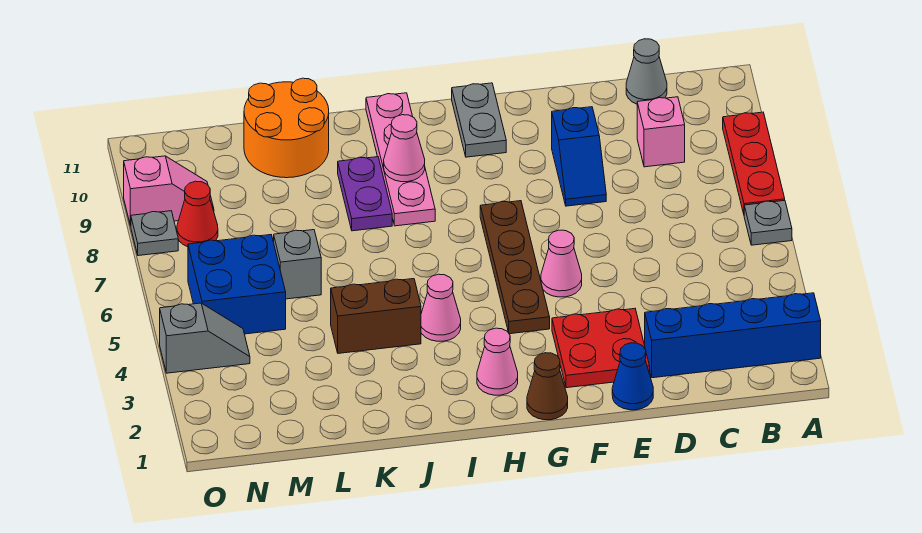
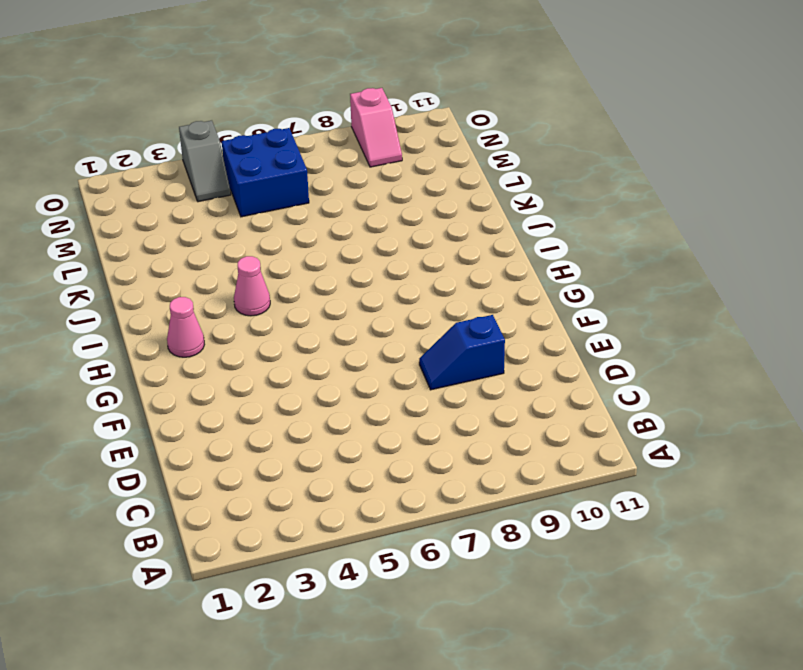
none -> blue brick A2:D2 level 1
none -> grey plate A6 level 1
none -> red plate A7:A9 level 1

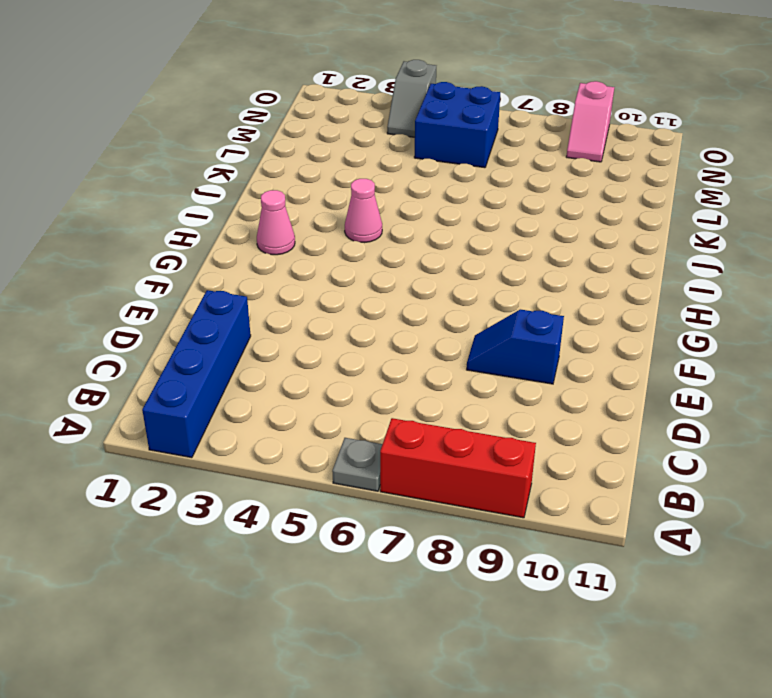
red brick A7:A9 level 1 -> red plate A7:A9 level 1
none -> pink brick C9 level 1
none -> grey cone C11 level 1
none -> blue cone E1 level 1

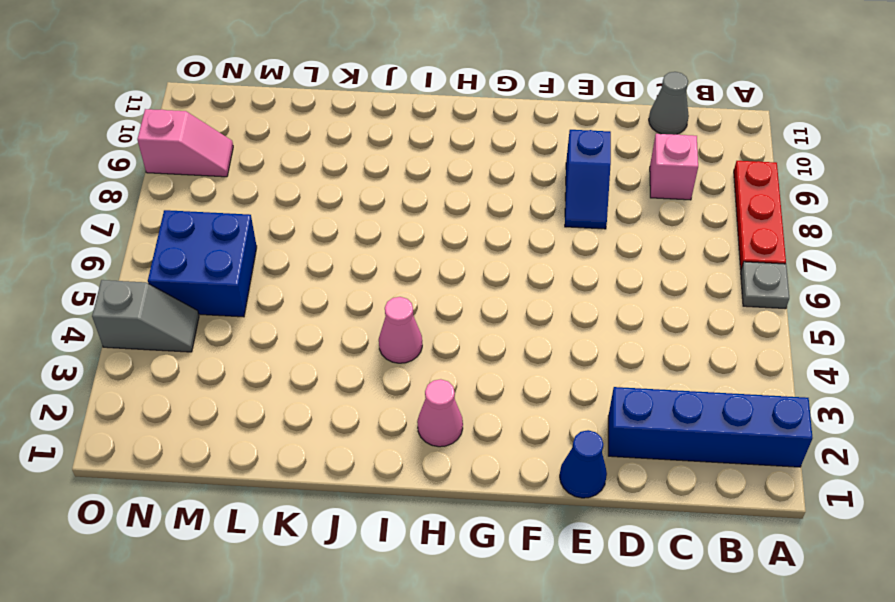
none -> red plate E2:F3 level 1
none -> pink cone F5 level 1
none -> brown cone G1 level 1

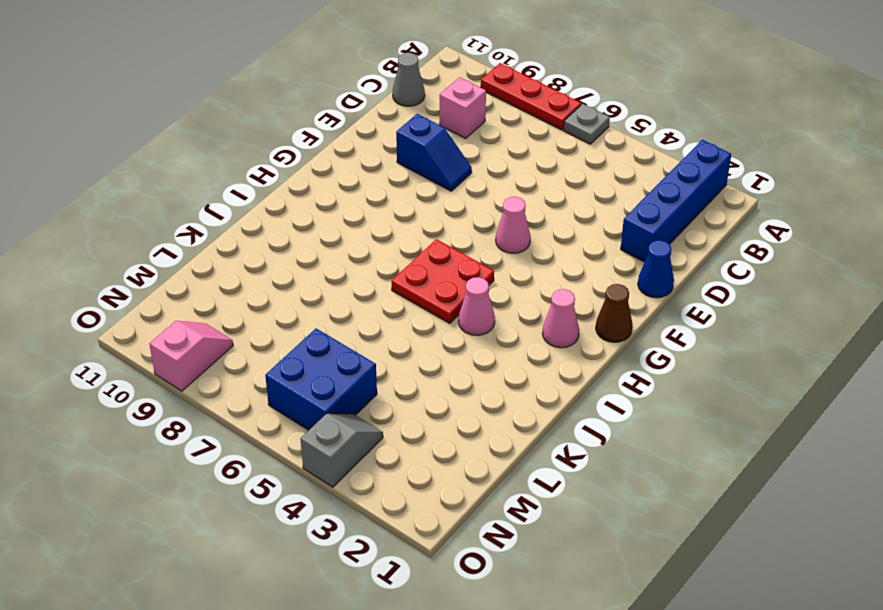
red plate H5:I6 level 1 -> red plate E2:F3 level 1
none -> brown plate G4:G7 level 1
none -> grey plate G10:G11 level 1
none -> pink plate I8:I11 level 1

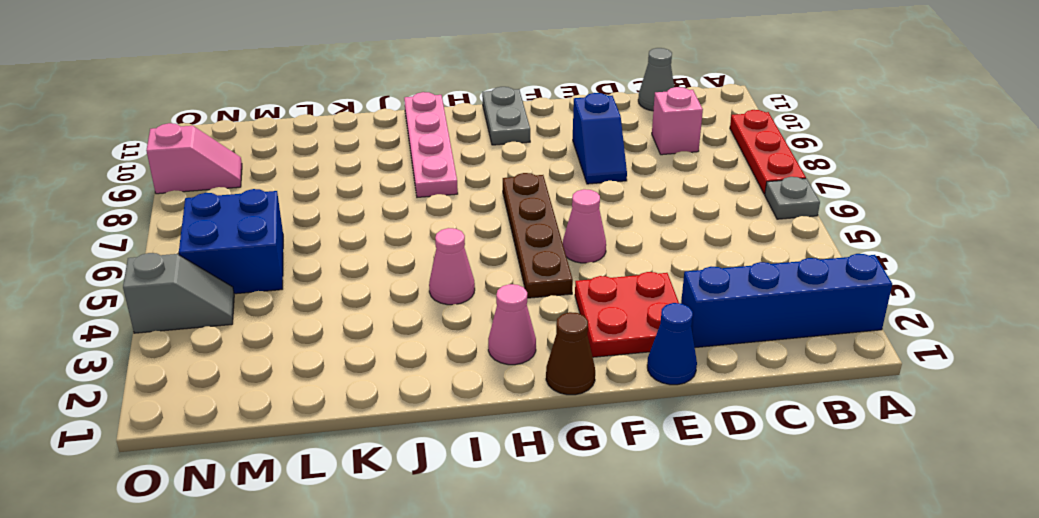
none -> brown brick J4:K4 level 1
none -> purple plate J8:J9 level 1
none -> orange round brick K10:L11 level 1

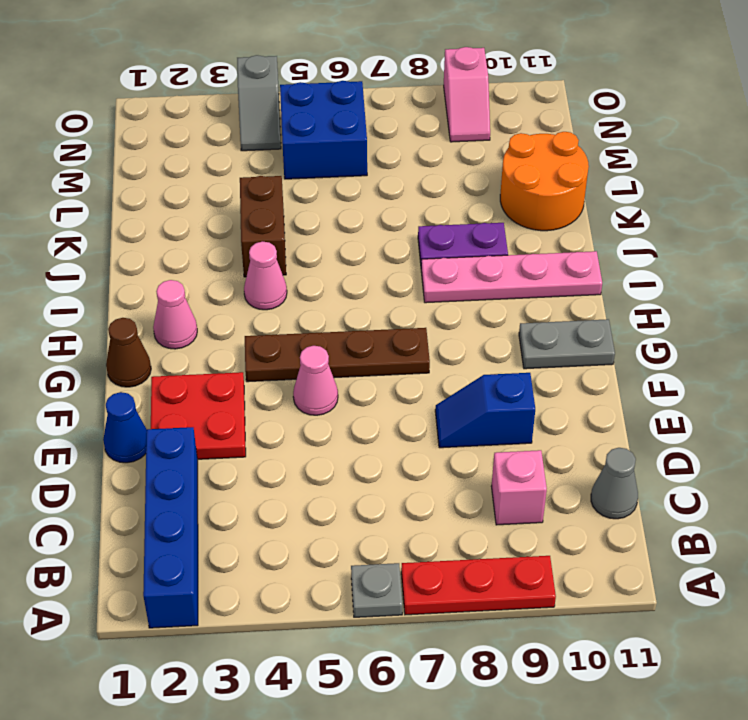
none -> grey brick L6 level 1
none -> red cone N8 level 1
none -> grey plate O8 level 1

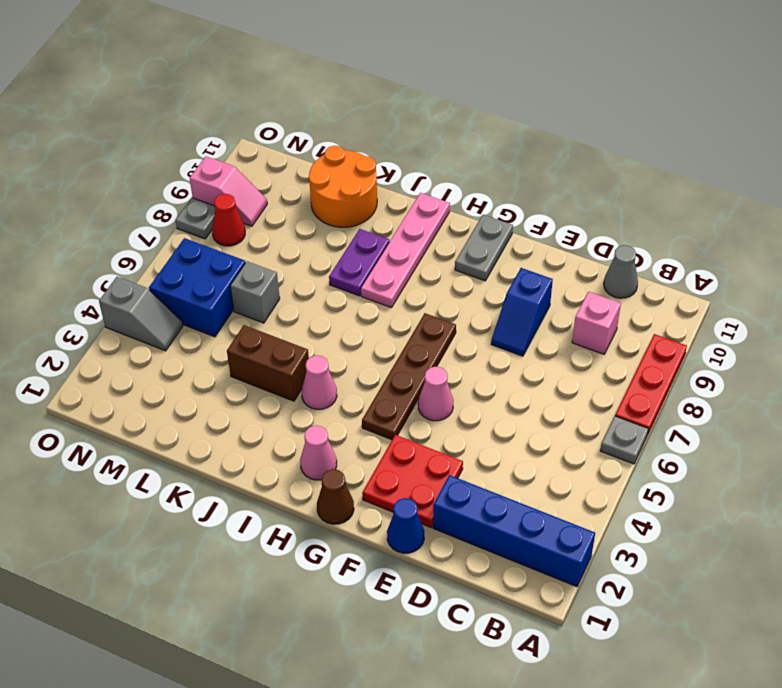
none -> pink cone I9 level 2

